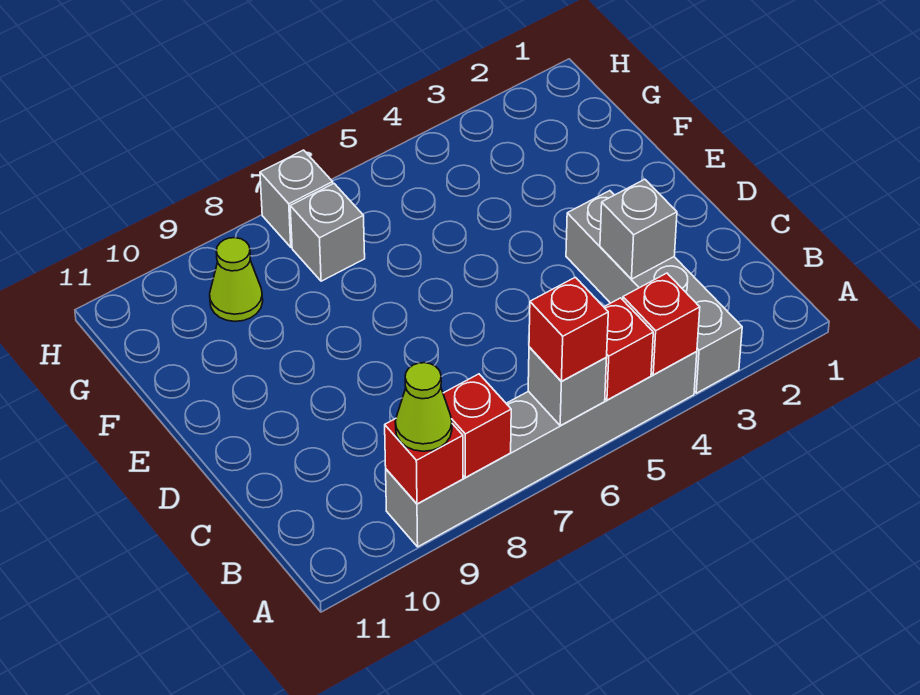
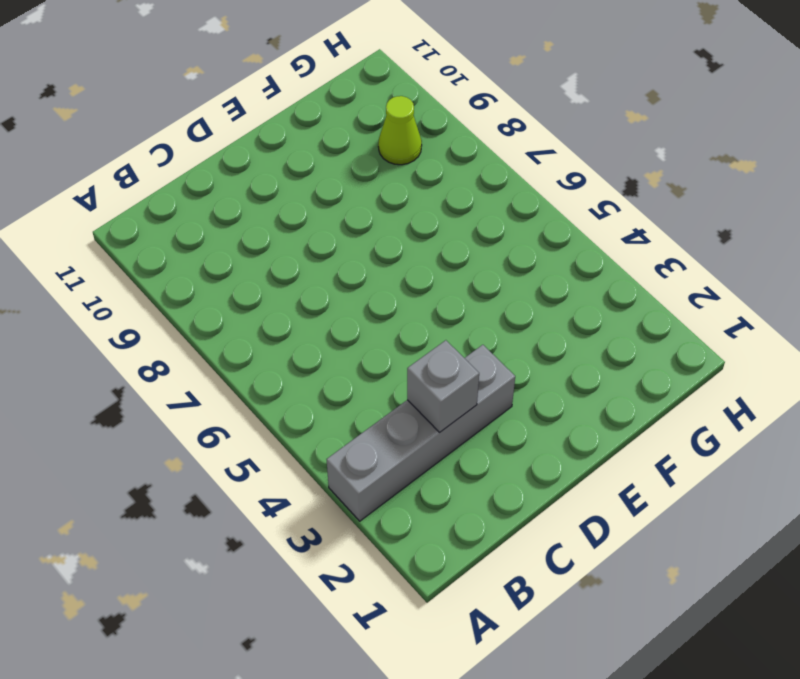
none -> grey brick A4:A9 level 1
none -> grey brick G7 level 1
none -> grey brick H7 level 1

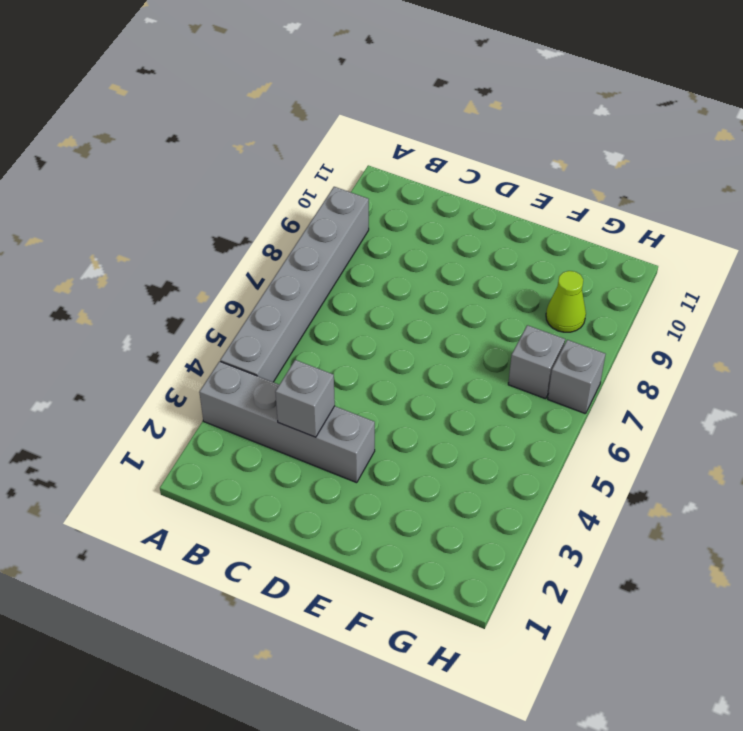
none -> red brick A4 level 2
none -> red brick A5 level 2
none -> grey brick A6 level 2

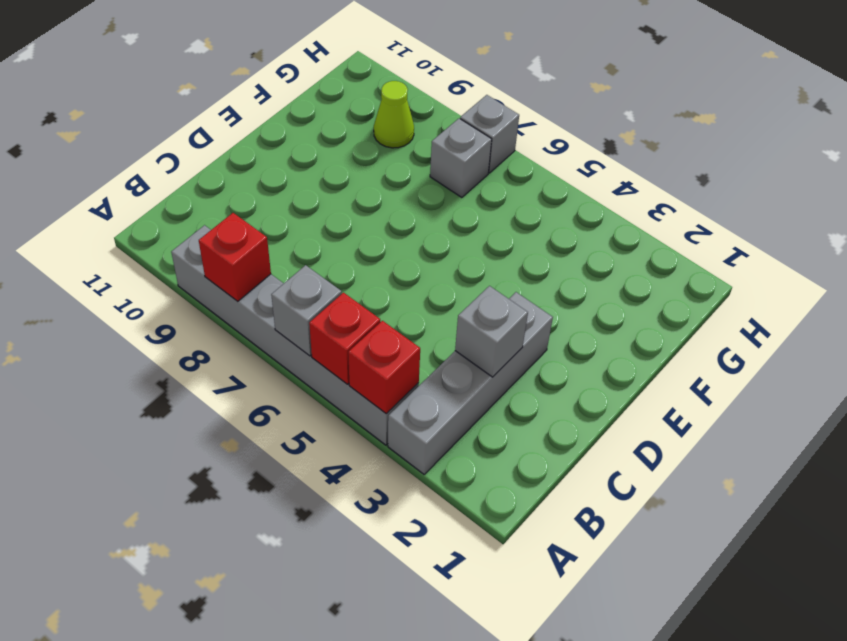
none -> red brick A9 level 2
none -> red brick A6 level 3
none -> lime cone A9 level 3

